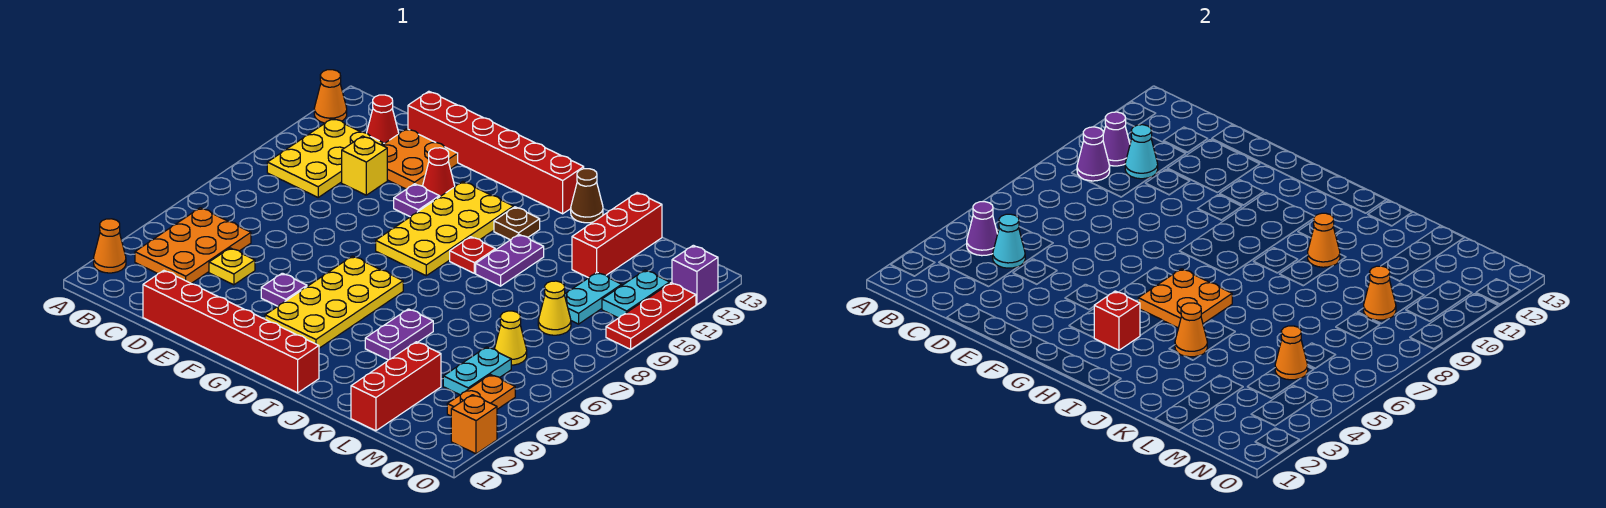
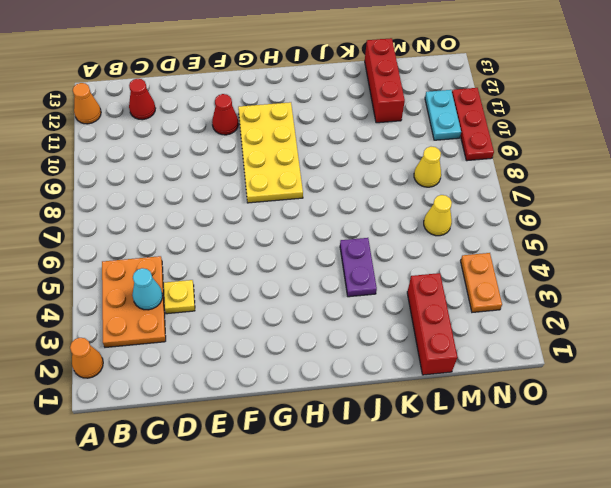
none -> yellow plate B9:C11 level 1
none -> red brick D1:I1 level 1
none -> yellow brick D10 level 1
none -> orange plate D11:E12 level 1

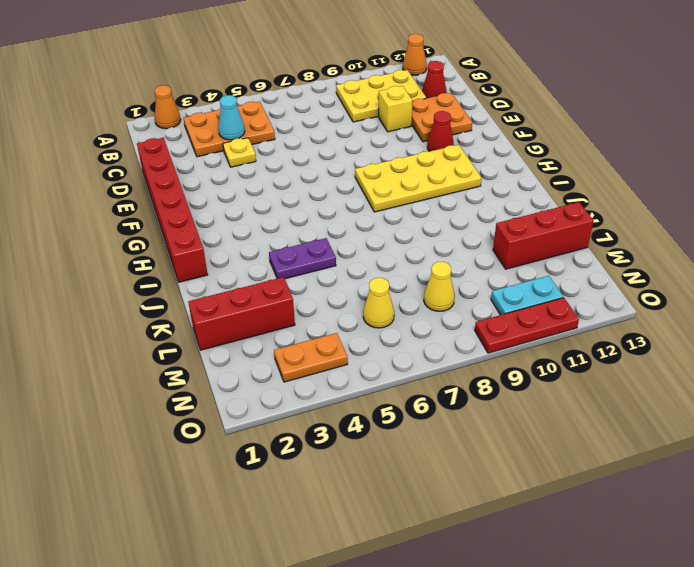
none -> red brick D13:I13 level 1
none -> purple plate F4 level 1
none -> purple plate F10 level 1
none -> yellow plate G3:H6 level 1

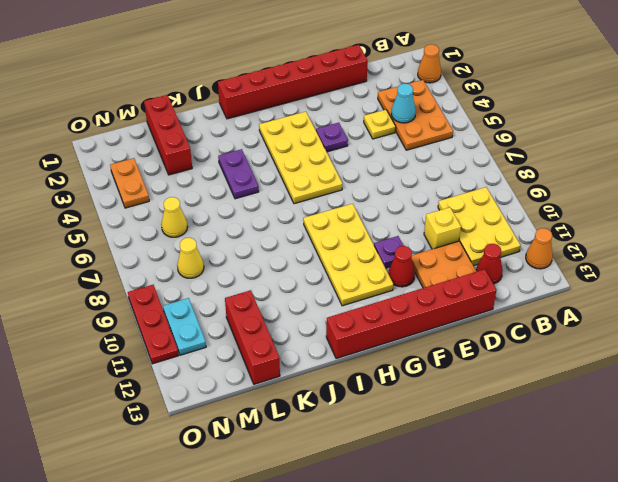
none -> red plate I9 level 1
none -> brown plate I11 level 1
none -> purple plate J9:J10 level 1
none -> brown cone J13 level 1

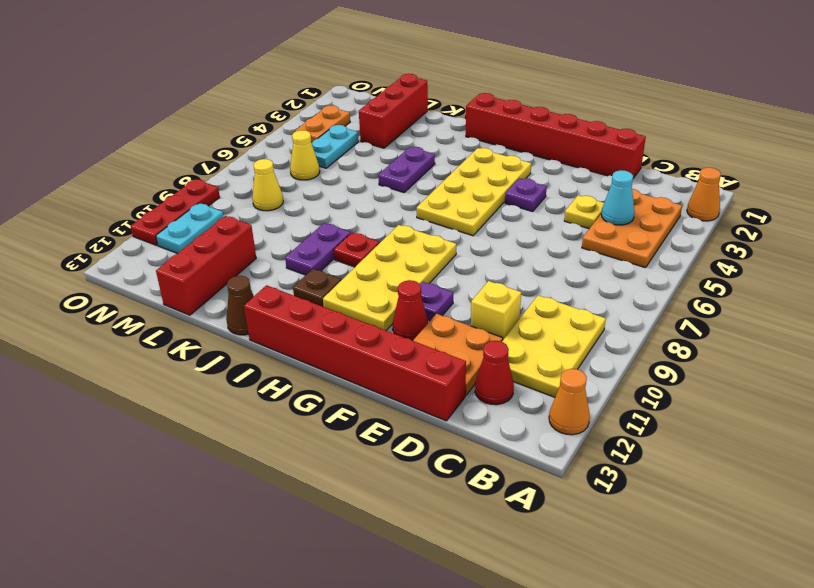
none -> cyan plate M9:M10 level 1
none -> orange brick O2 level 1
none -> purple brick O12 level 1
none -> purple cone B4 level 2

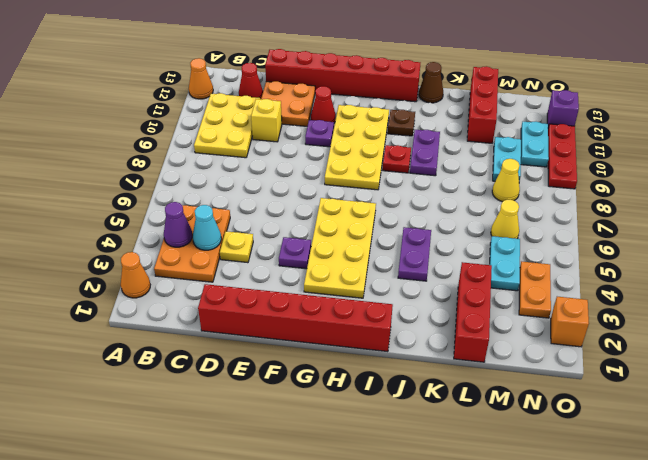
none -> purple cone B9 level 2
none -> purple cone B10 level 2
none -> cyan cone C10 level 2
none -> red brick H3 level 2

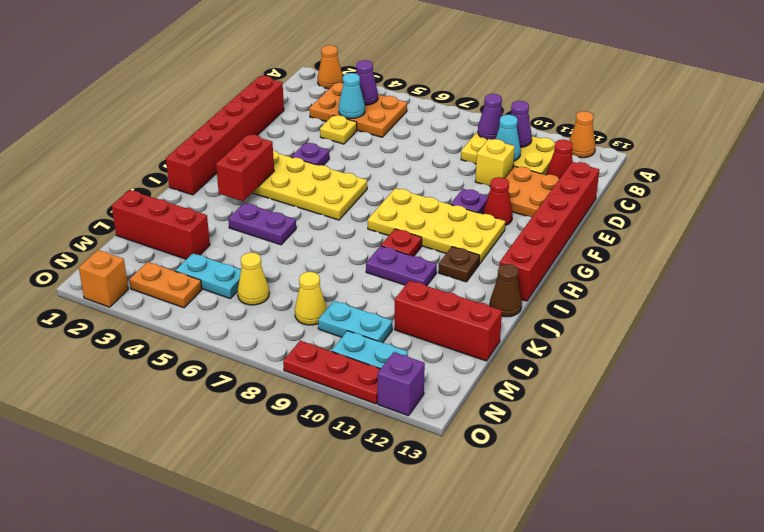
red brick H3:I3 level 2 -> red brick H3 level 2
none -> orange plate H5:I6 level 2
none -> orange cone J4 level 2
none -> orange cone J10 level 2
none -> orange cone M5 level 2

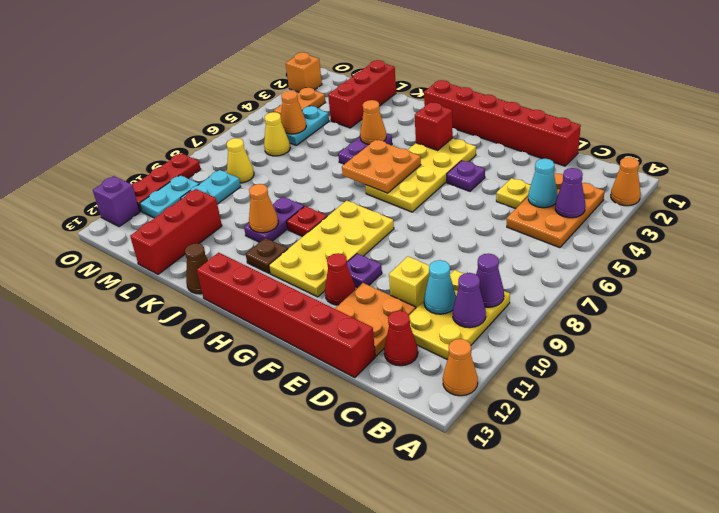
none -> orange cone M9 level 2

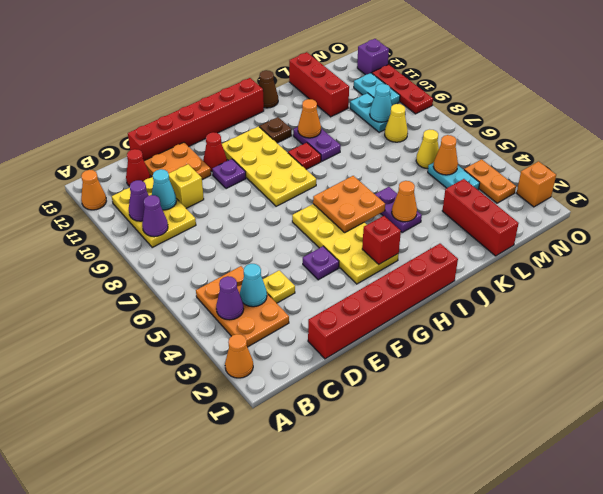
cyan cone M9 level 2 -> orange cone M9 level 2

